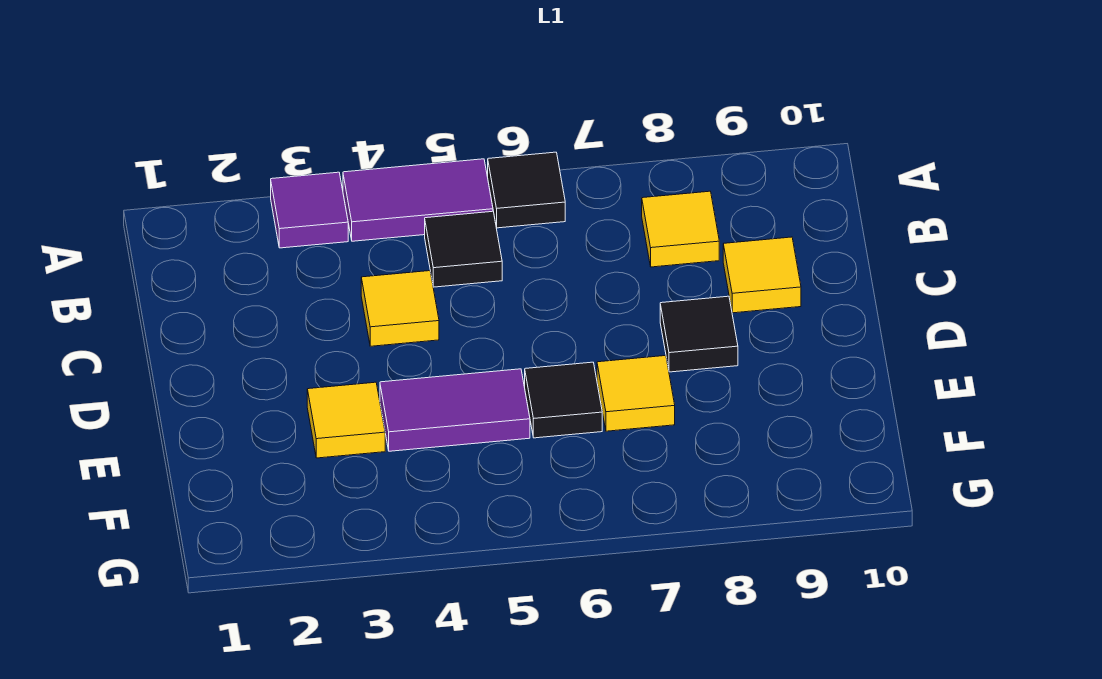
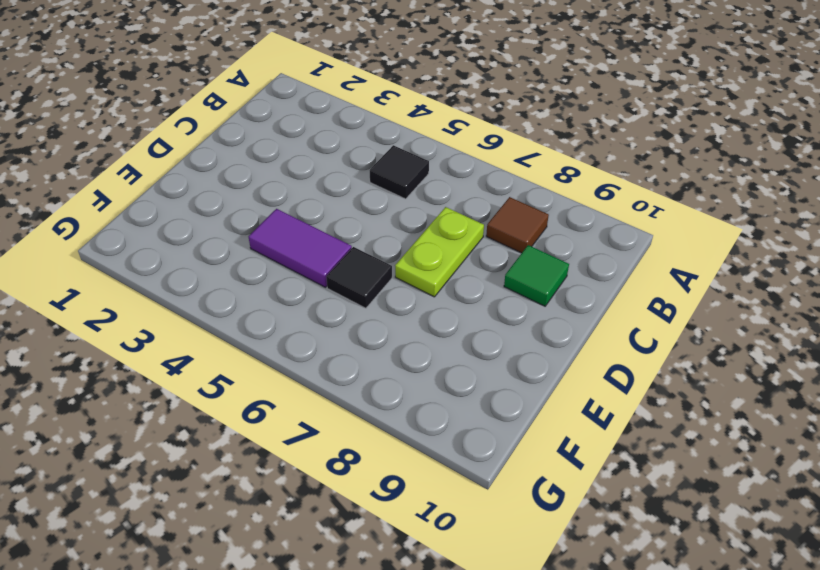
brown tile B8 level 1 -> yellow tile B8 level 1
lime plate C7:D7 level 1 -> none
green tile C9 level 1 -> yellow tile C9 level 1
none -> purple tile A3 level 1
none -> purple tile A4:A5 level 1
none -> black tile A6 level 1

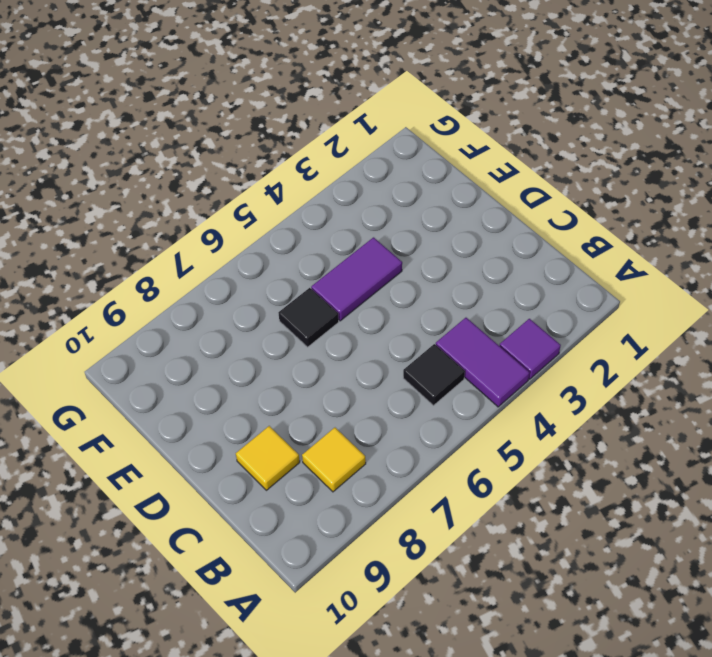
purple tile A4:B4 level 1 -> purple tile A4:A5 level 1
none -> black tile A6 level 1
none -> yellow tile C4 level 1
none -> black tile D8 level 1

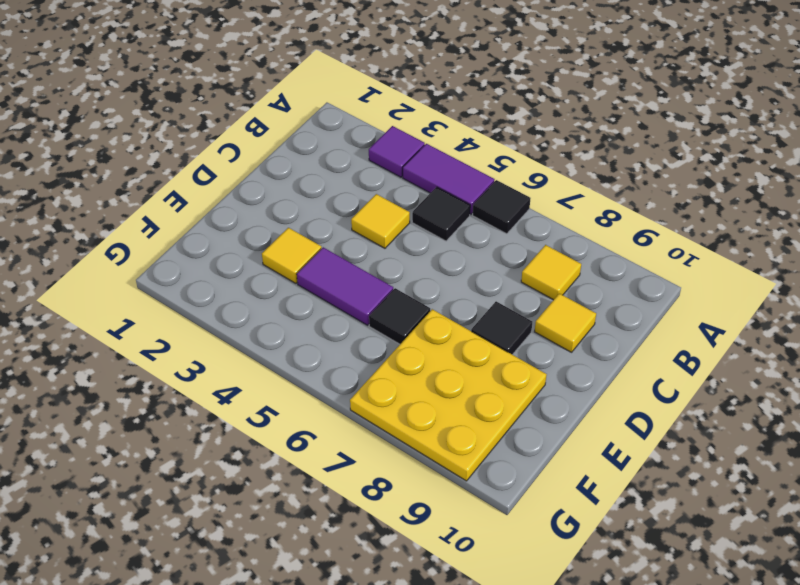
yellow plate E7:G9 level 1 -> yellow tile E7 level 1

